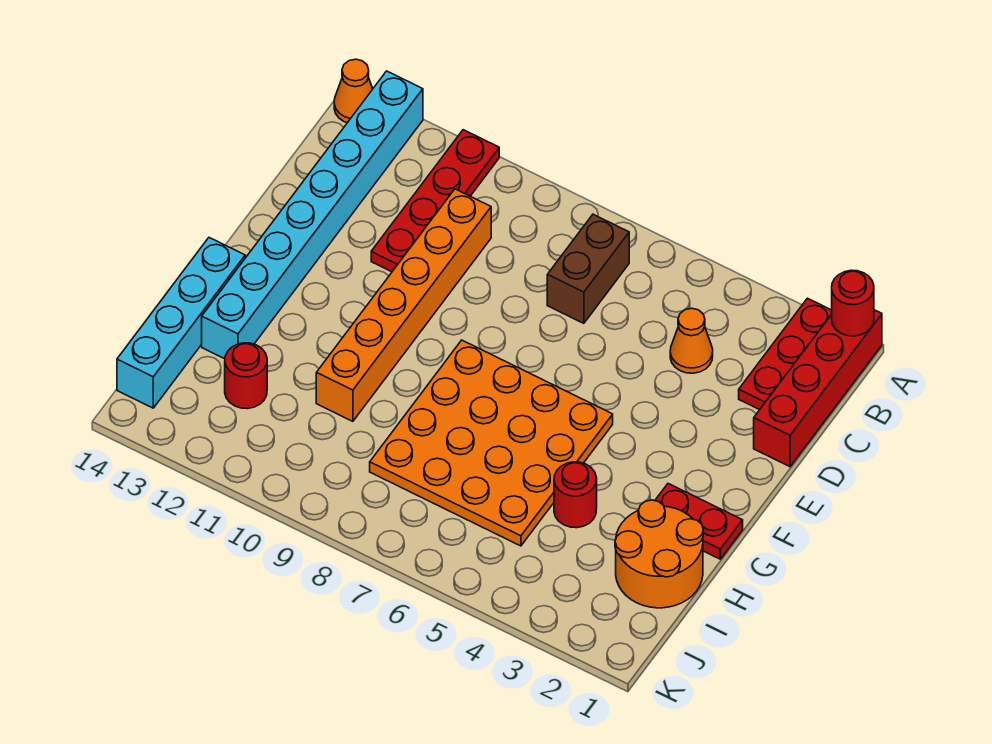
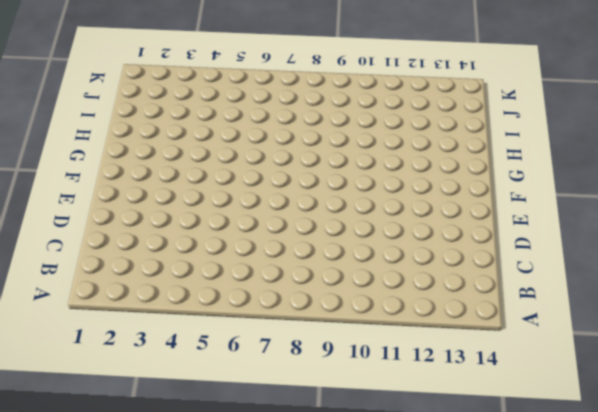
none -> red brick A1:D1 level 1
none -> red plate A2:C2 level 1
none -> red plate A11:D11 level 1

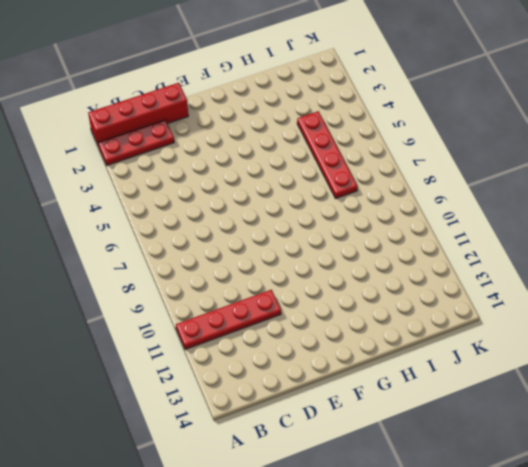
red plate I4:I7 level 1 -> orange plate F5:I8 level 1
none -> cyan brick A13:H13 level 1
none -> orange cone A14 level 1
none -> brown brick B7:C7 level 1

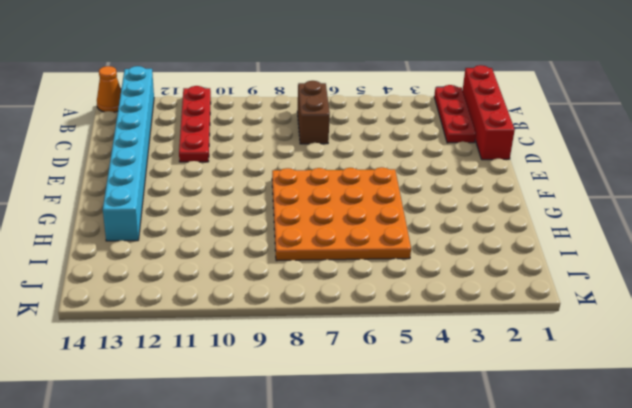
none -> orange cone C4 level 1
none -> orange brick C10:H10 level 1
none -> red plate G1:G2 level 1

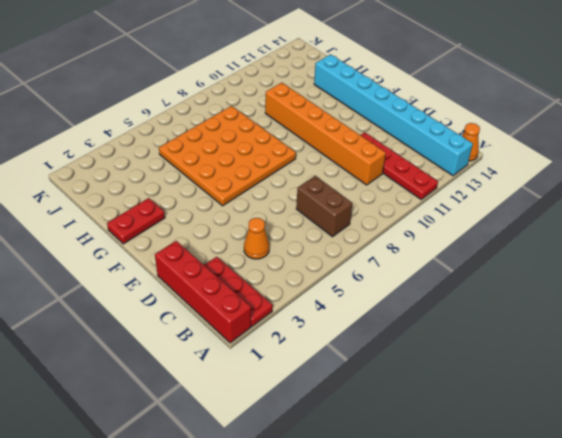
none -> cyan brick G14:J14 level 1
none -> orange round brick H1:I2 level 1
none -> red round brick H4 level 1

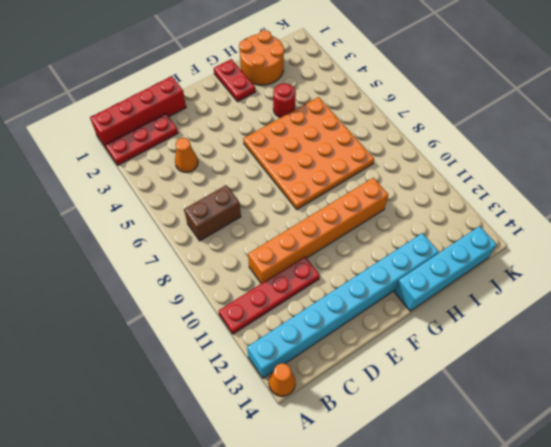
none -> red round brick I12 level 1
none -> red round brick A1 level 2

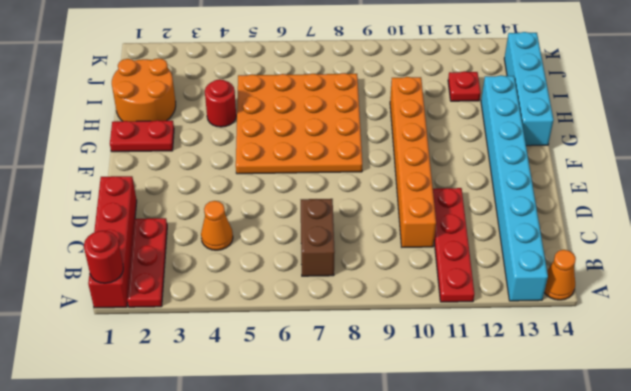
red plate I12 level 1 -> red round brick I12 level 1

